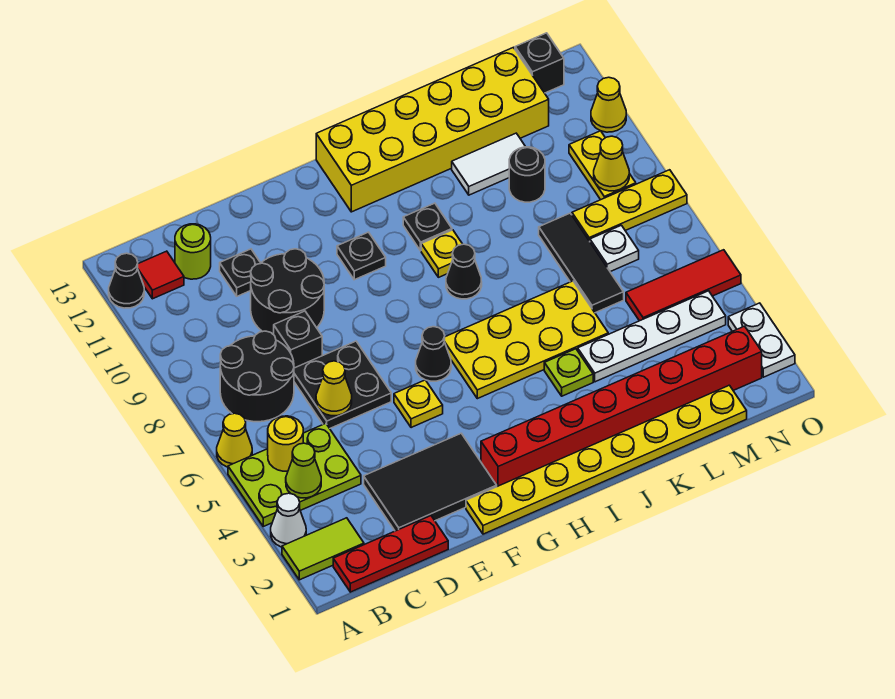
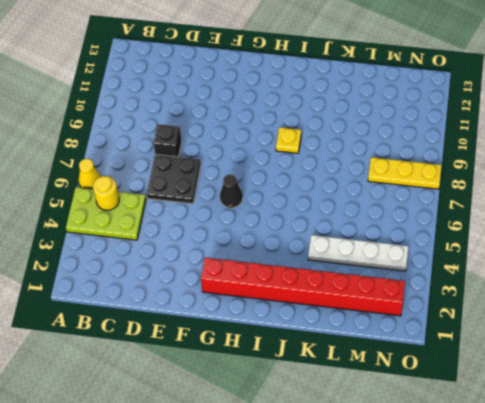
none -> lime tile A2:B2 level 1
none -> white cone A3 level 1
none -> black cone A12 level 1
none -> red plate B1:D1 level 1

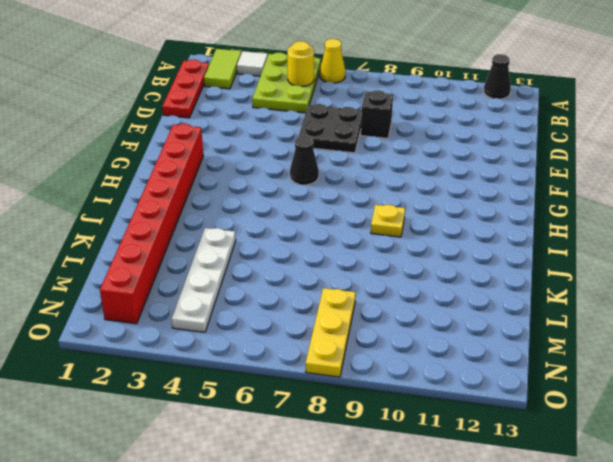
white tile A3 level 1 -> white cone A3 level 1
none -> black round brick B7:C8 level 1
none -> red tile B12 level 1
none -> lime round brick C12 level 1
none -> black tile D2:F3 level 1

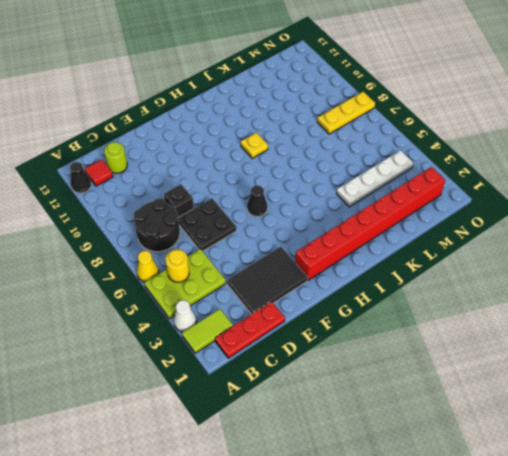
none -> black round brick D9:E10 level 1
none -> black plate D11 level 1
none -> yellow plate F1:M1 level 1
none -> yellow plate F5 level 1

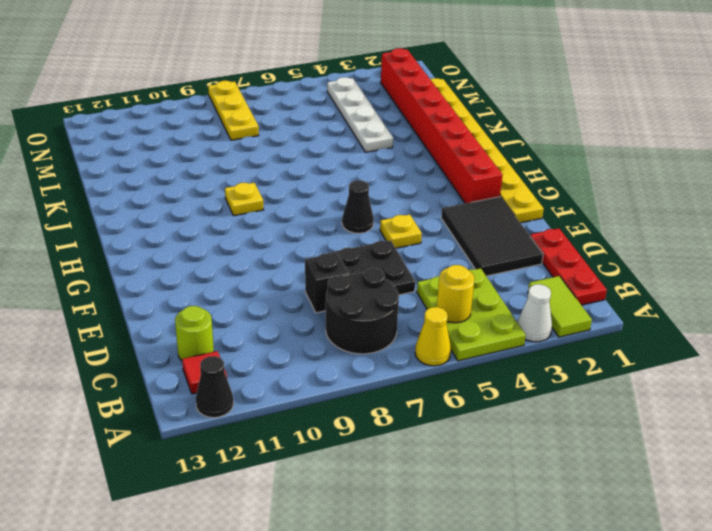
none -> black round brick D9:E10 level 1
none -> black plate D11 level 1
none -> black plate G10 level 1
none -> yellow plate H5:K6 level 1

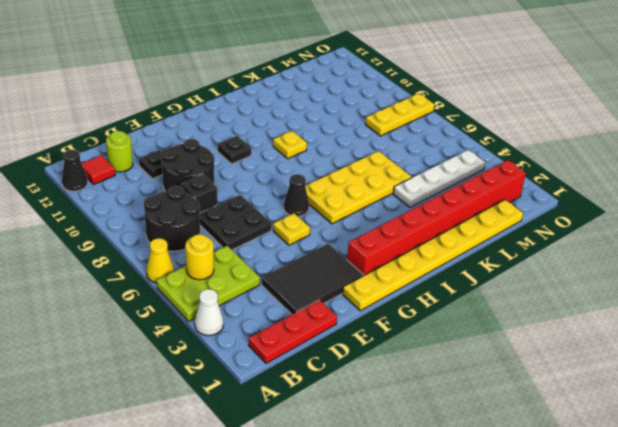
none -> lime tile A2:B2 level 1
none -> yellow brick H12:M13 level 1
none -> black cone I8 level 1
none -> black plate I10 level 1

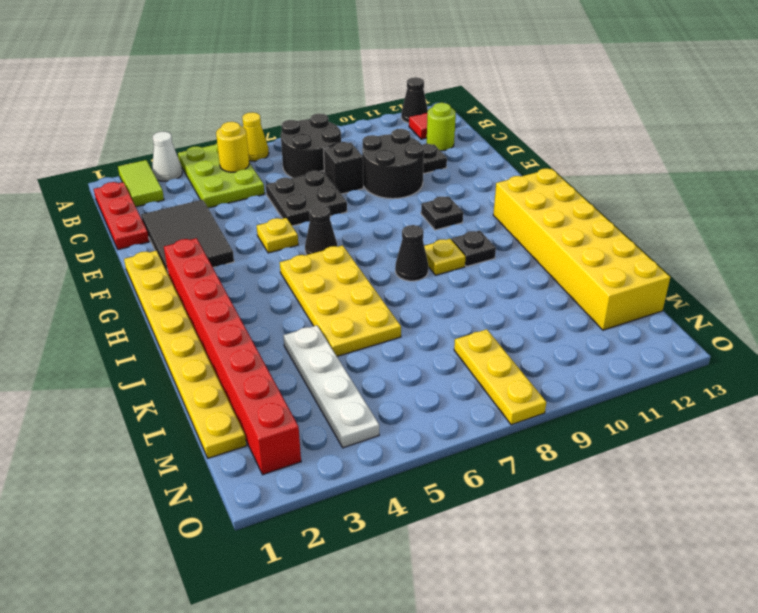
none -> lime plate J4 level 1
none -> white tile K11:L11 level 1
none -> black tile L6:L8 level 1
none -> black round brick L10 level 1

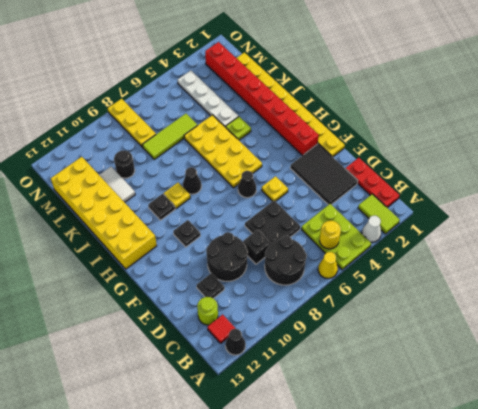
lime tile L6:L8 level 1 -> black tile L6:L8 level 1
none -> red tile M5:O5 level 1
none -> white plate M7 level 1
none -> yellow plate N9:N10 level 1
none -> black brick N13 level 1

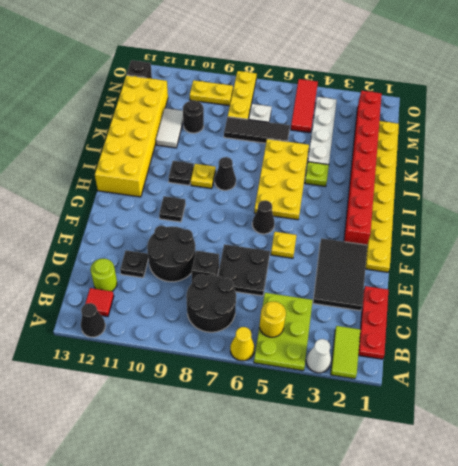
none -> white plate O2:O3 level 1
none -> yellow cone O11 level 1
none -> lime cone B4 level 2
none -> yellow cone D6 level 2

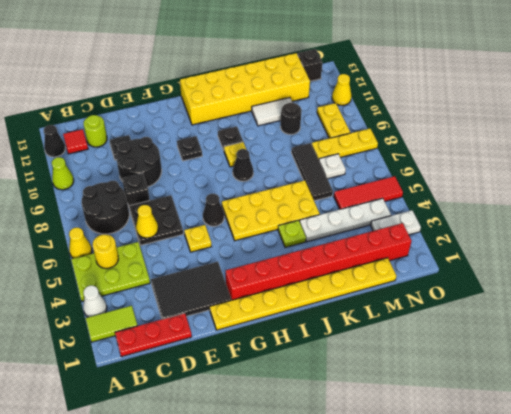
lime cone A10 level 1 -> lime cone B4 level 2
white plate N3:O3 level 1 -> white plate O2:O3 level 1
none -> yellow cone N9 level 2

